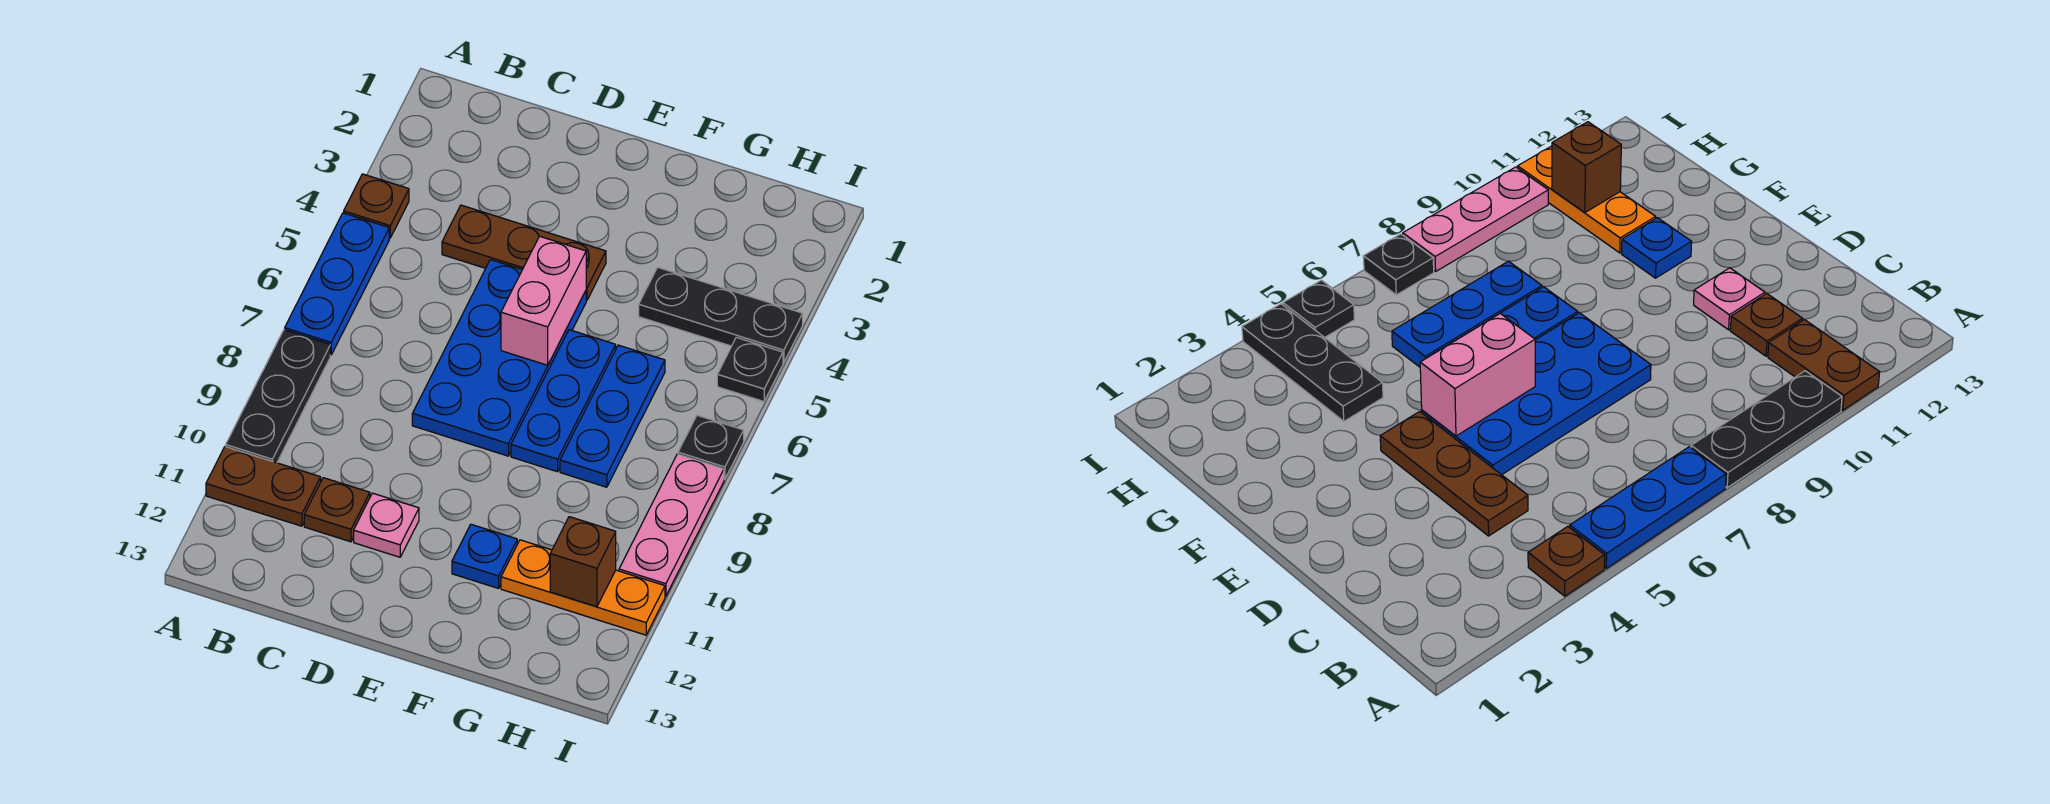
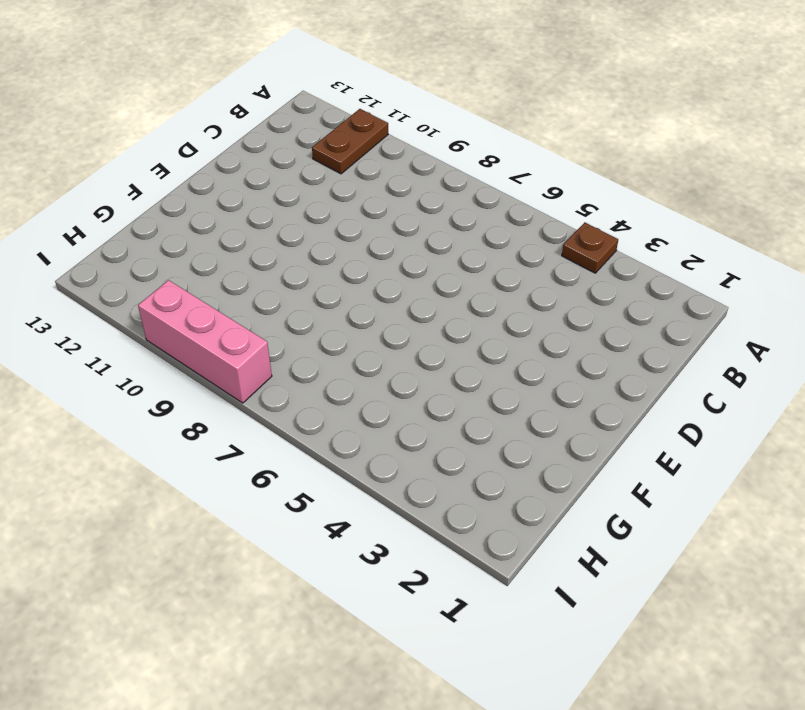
pink brick I8:I10 level 1 -> pink plate I8:I10 level 1
none -> blue plate A5:A7 level 1
none -> black plate A8:A10 level 1
none -> brown plate C4:E4 level 1

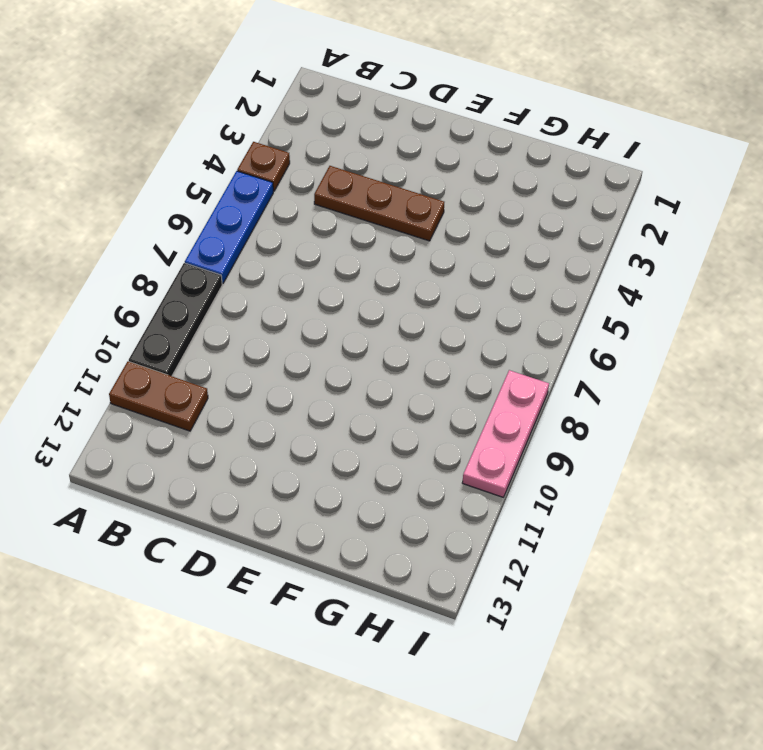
none -> brown plate C11 level 1
none -> blue plate D5:E8 level 1
none -> pink plate D11 level 1

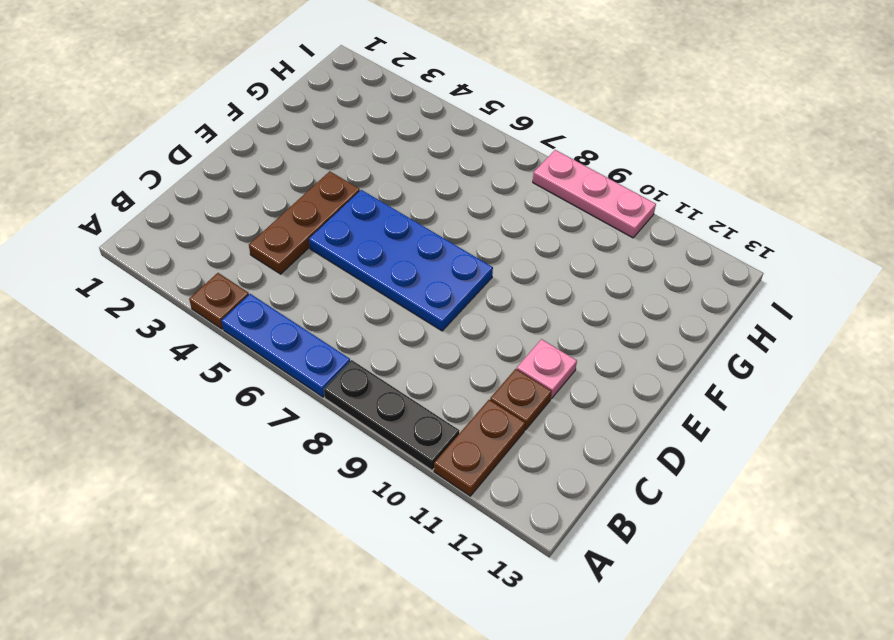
none -> blue plate F6:F8 level 1
none -> blue plate F11 level 1
none -> black plate G4:I4 level 1

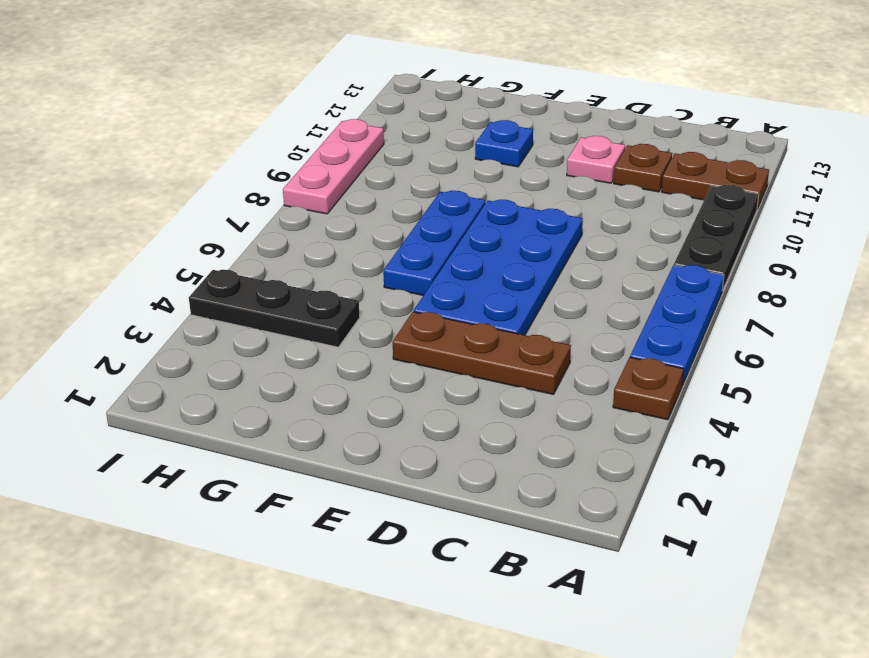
none -> blue plate G6:G8 level 1
none -> orange plate G11:I11 level 1
none -> black plate I5 level 1

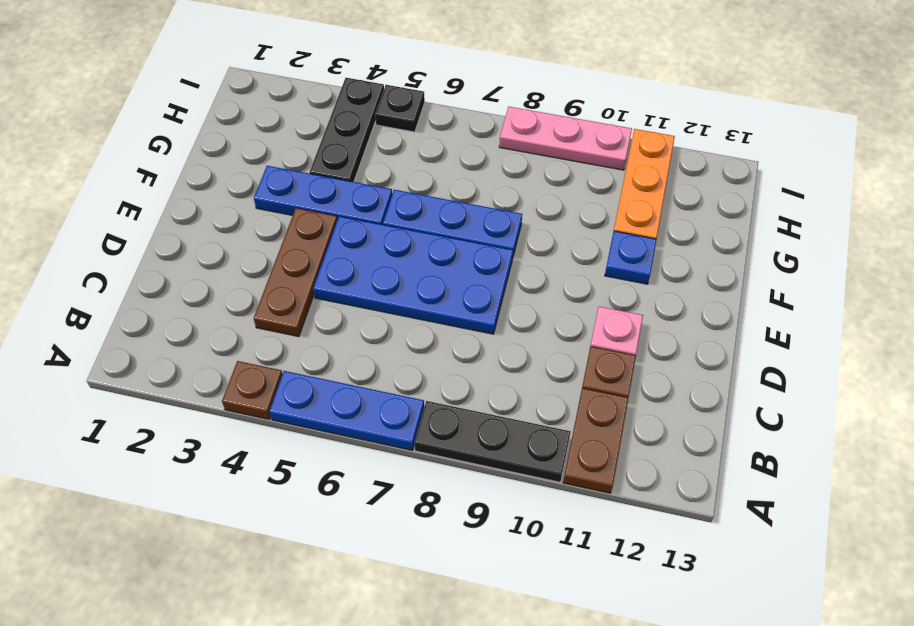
blue plate F3:F5 level 1 -> blue plate G6:G8 level 1
none -> black plate I7 level 1
none -> pink brick E5:E6 level 2
none -> brown brick H11 level 2

